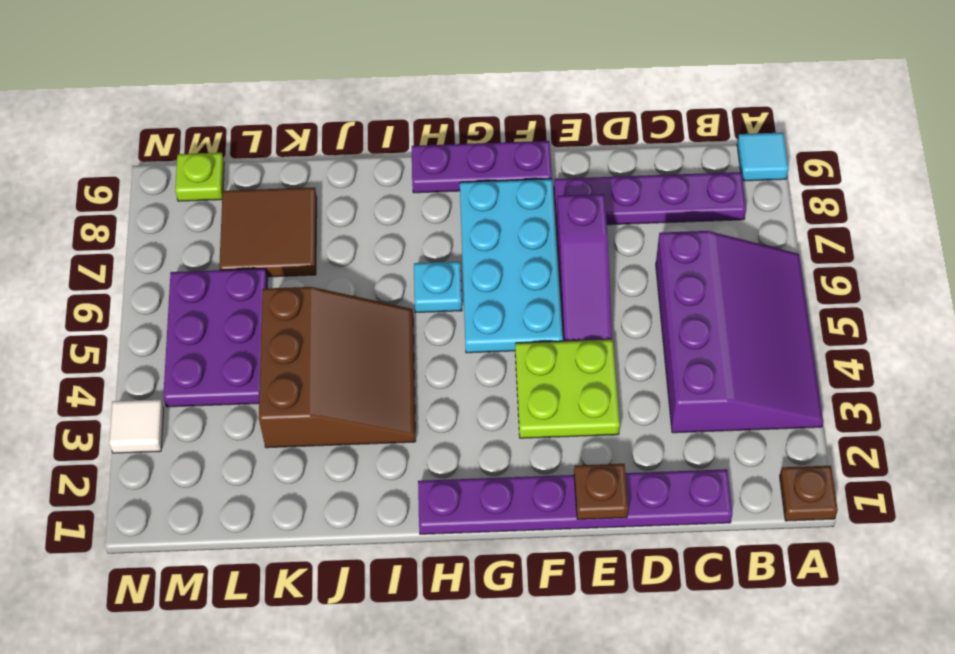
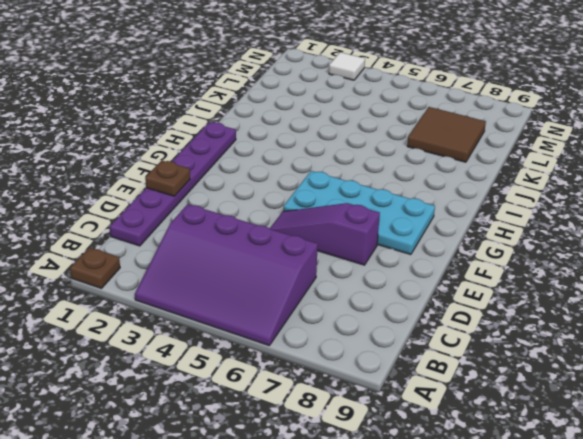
none -> cyan tile A9 level 1
none -> purple plate B8:E8 level 1
none -> lime plate E3:F4 level 1

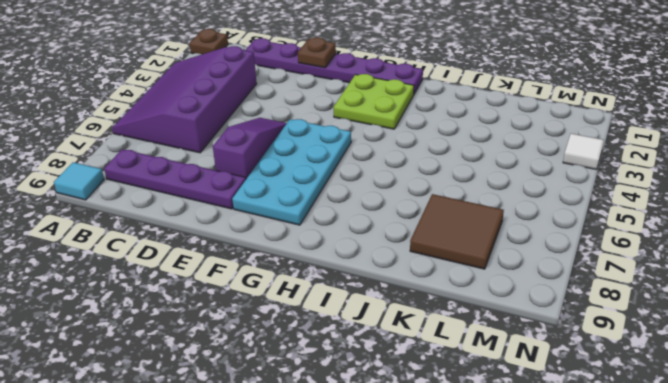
lime plate G2:H3 level 1 -> lime plate E3:F4 level 1
none -> purple plate F9:H9 level 1
none -> cyan plate H6 level 1
none -> brown slope I3:K5 level 1 top K

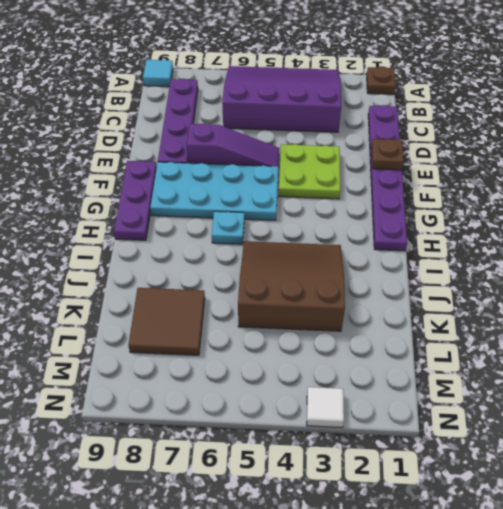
none -> purple plate L4:M6 level 1
none -> lime plate M9 level 1

